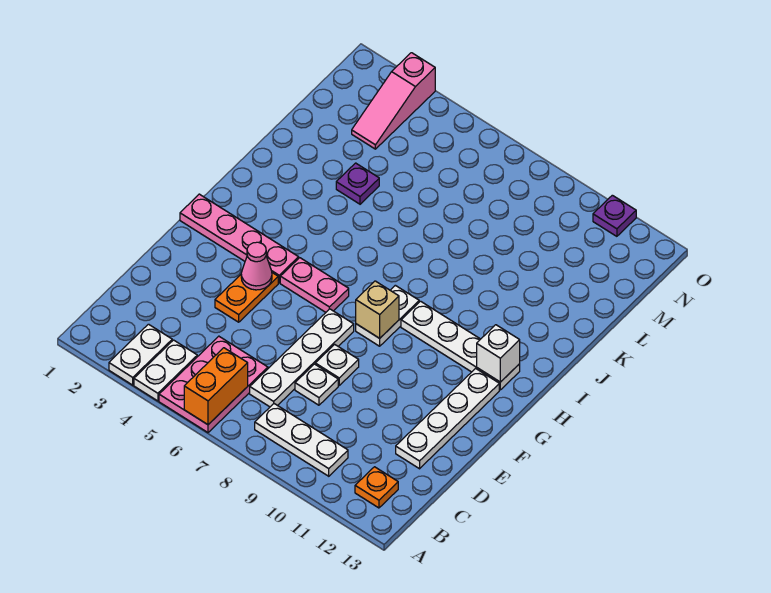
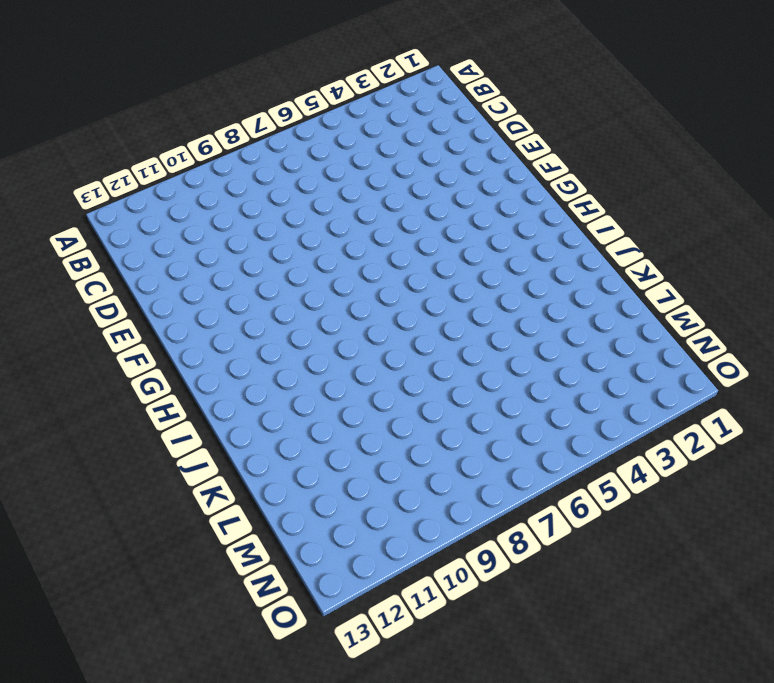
none -> white plate A3:B3 level 1
none -> white plate A4:B4 level 1
none -> pink plate A5:C6 level 1

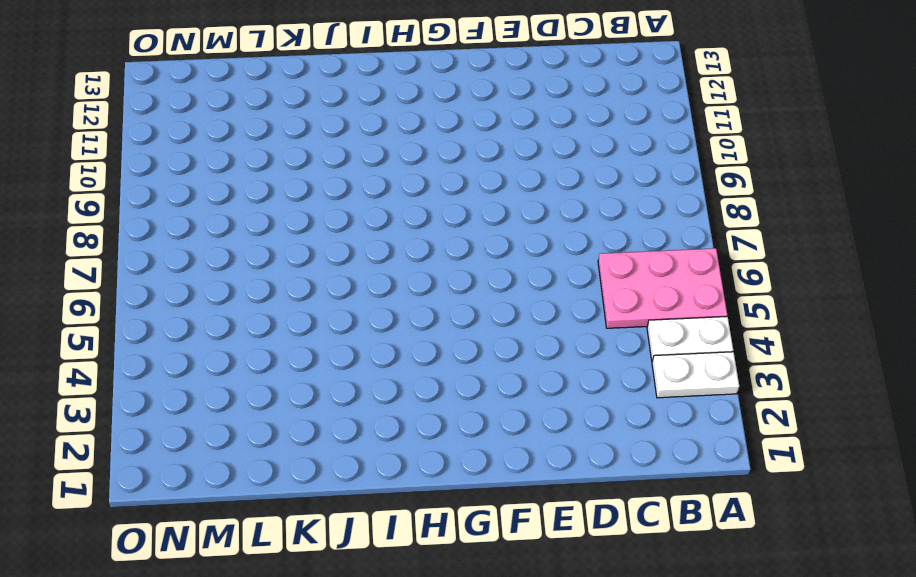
none -> white plate B8:B10 level 1
none -> orange plate B12 level 1
none -> white plate C7:F7 level 1

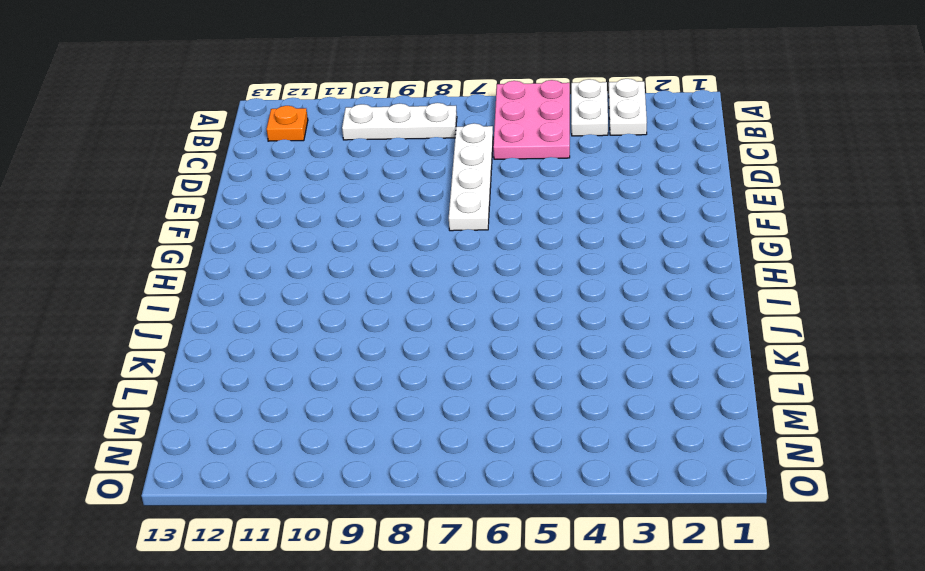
none -> white plate D8 level 1
none -> white plate D12:G12 level 1
none -> orange plate E4:F4 level 1

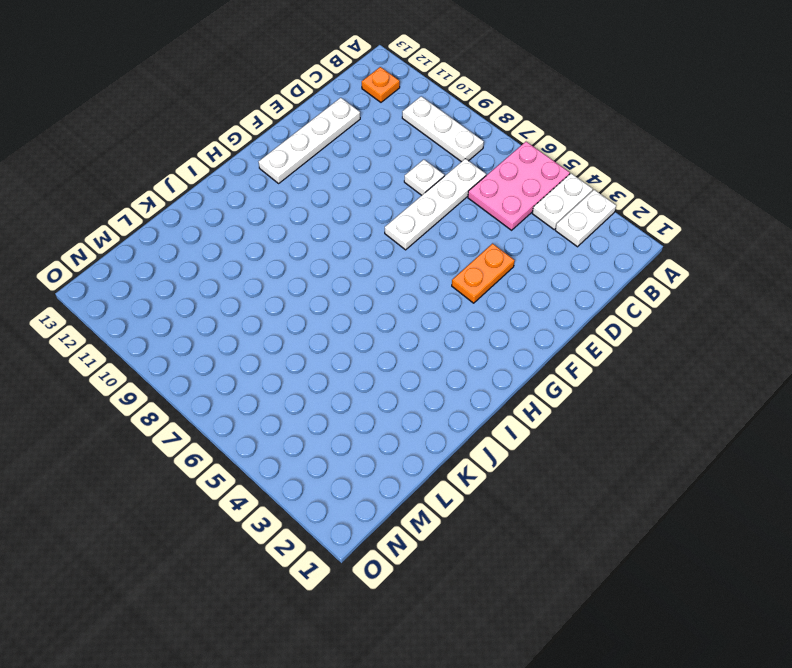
none -> white plate E8 level 1
none -> pink plate G1:G4 level 1
none -> pink plate G5:G6 level 1

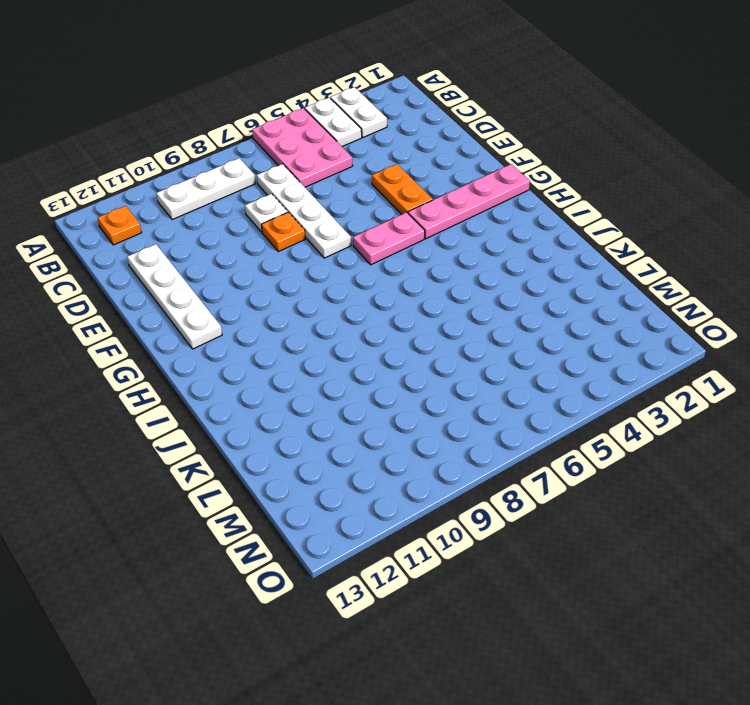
orange plate E8 level 1 -> white plate E8 level 1
none -> white plate G8:H8 level 1
none -> white plate H9:H12 level 1
none -> purple plate K4 level 1

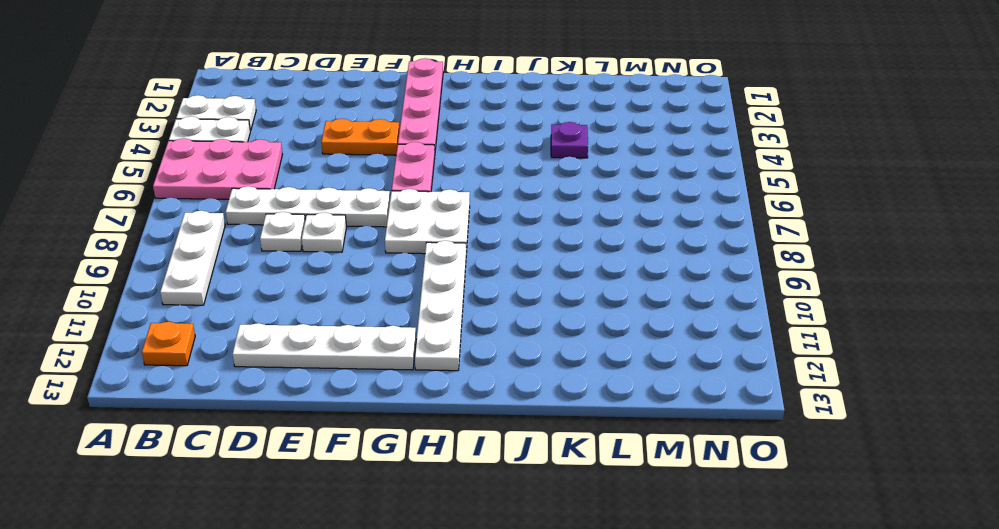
white plate G7:H8 level 1 -> white plate G8:H8 level 1
none -> pink slope M3:O3 level 1 top O
none -> purple plate O11 level 1
none -> orange brick A6:B6 level 2

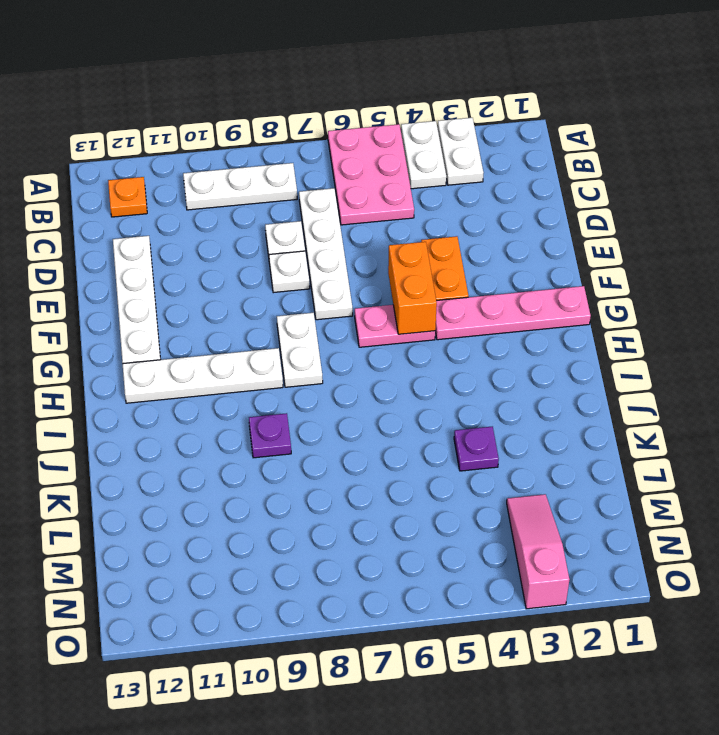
orange brick F5:G5 level 2 -> orange brick A6:B6 level 2
purple plate J9 level 1 -> purple plate O11 level 1
none -> pink cone F4 level 2
none -> tan brick G8 level 2
none -> white brick H12 level 2

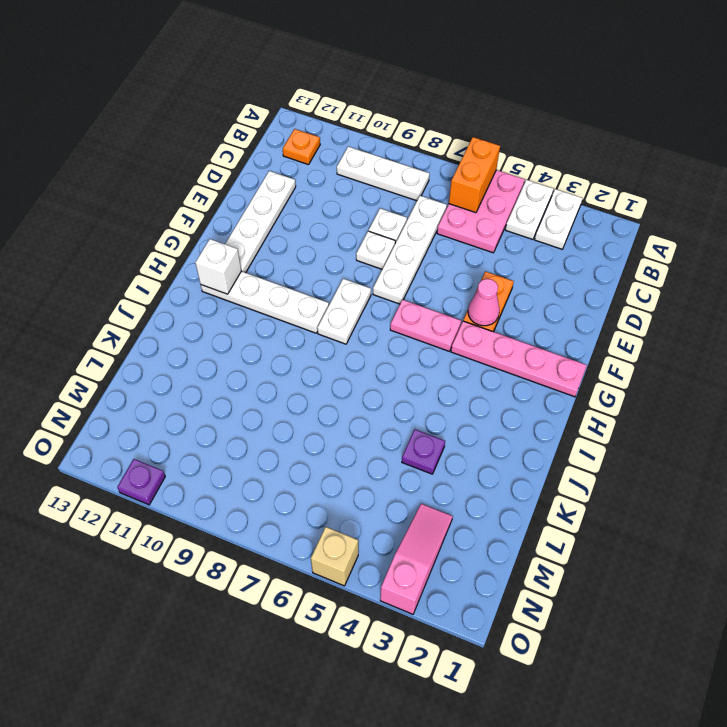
tan brick O5 level 1 -> tan brick G8 level 2

